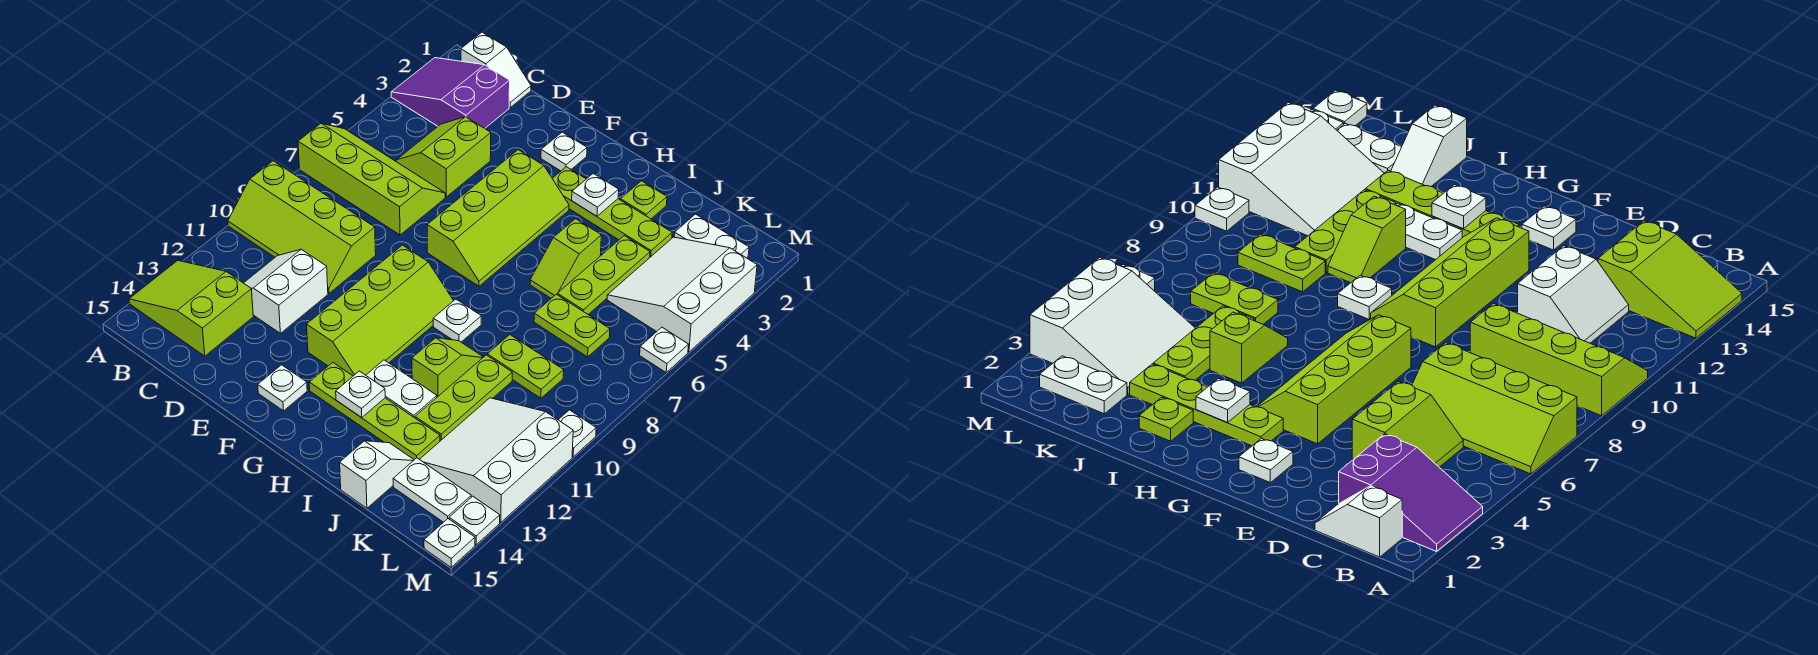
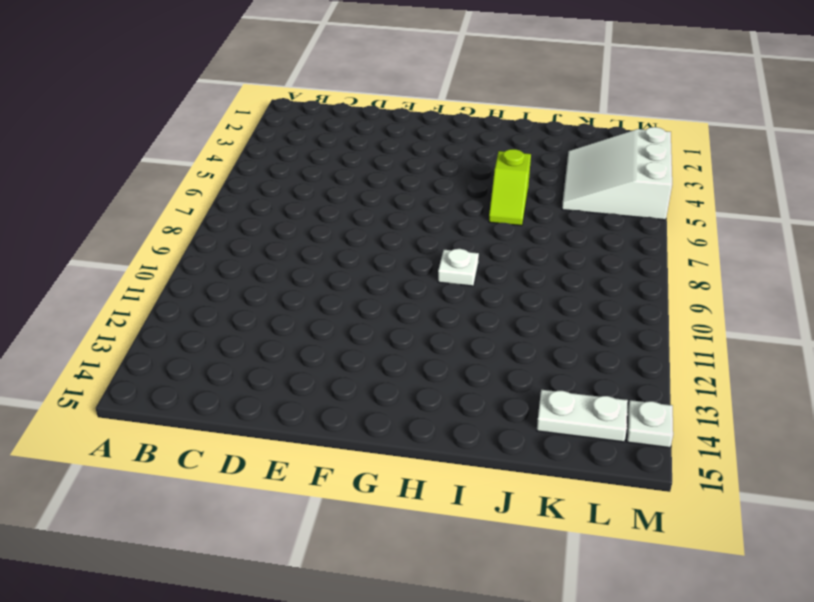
none -> purple slope A2:C3 level 1 top C
none -> lime slope A6:D7 level 1 top 7
none -> lime slope A9:D10 level 1 top 9
none -> lime slope A13:C14 level 1 top C

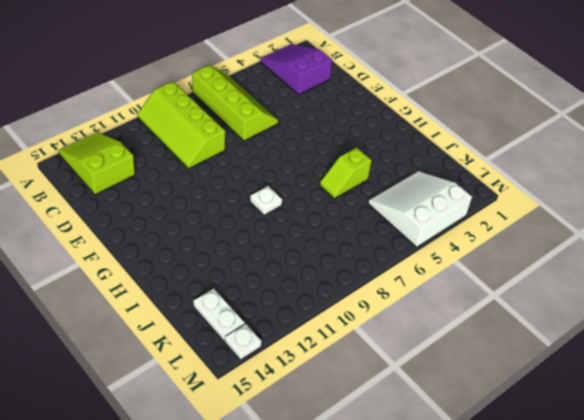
none -> white slope B1:C1 level 1 top B
none -> lime slope C4:D5 level 1 top D
none -> white slope C11:D12 level 1 top D
none -> white plate F2 level 1

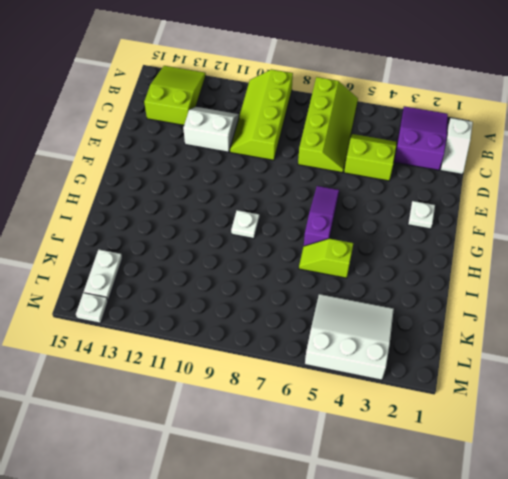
purple slope F6:H6 level 1 top H -> lime slope F4:G7 level 1 top F
none -> lime slope F9:G12 level 1 top F
none -> white plate F14 level 1
none -> lime plate G3:J3 level 1
none -> lime plate G13:J13 level 1

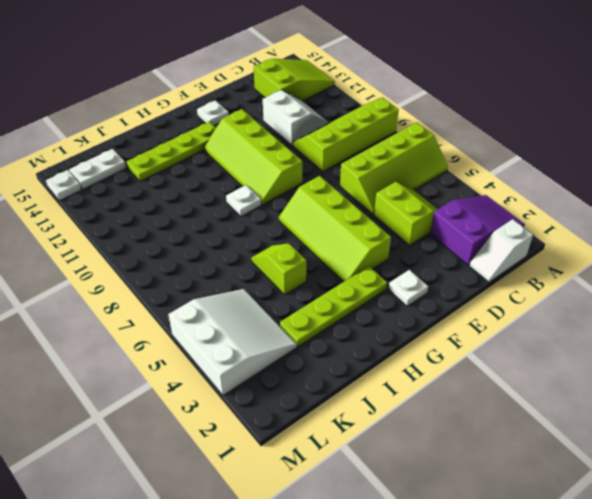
none -> white plate H12:I12 level 1
none -> lime plate I2 level 1
none -> lime slope I10:I11 level 1 top 11
none -> lime plate J4:J6 level 1

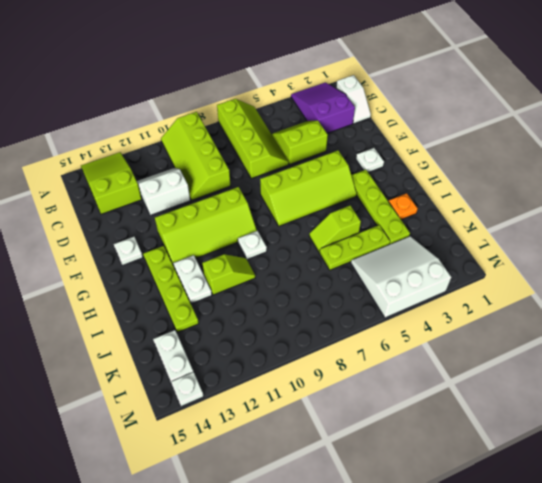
orange plate I2 level 1 -> lime plate I2 level 1
none -> lime plate J7:K7 level 1
none -> lime plate J9:K9 level 1
none -> lime plate J10:J12 level 1
none -> white slope J14:J15 level 1 top 15

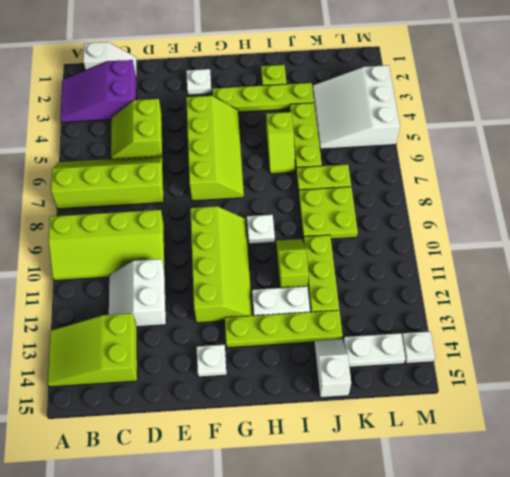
lime plate J8:K9 level 1 -> lime plate J9:K9 level 1
none -> white plate K2:L2 level 1
none -> white slope K11:M13 level 1 top M
none -> white plate M6 level 1
none -> white plate M10 level 1

